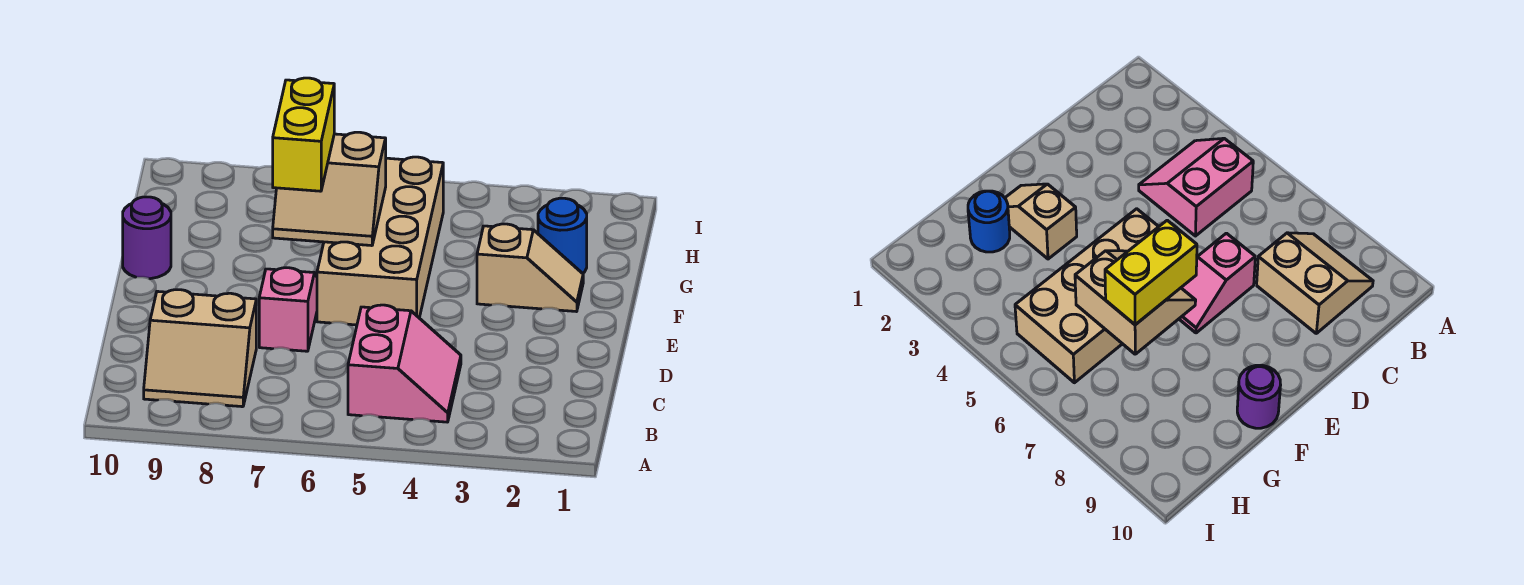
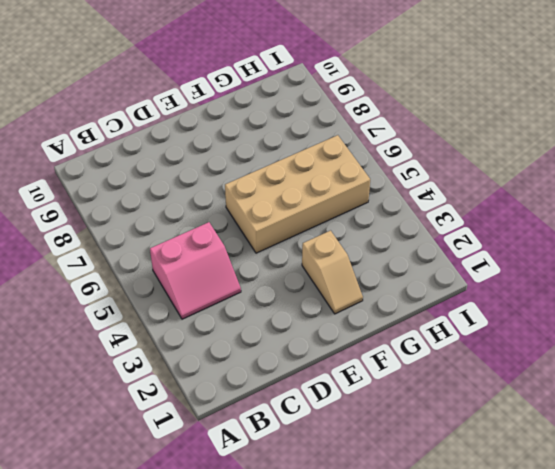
none -> tan slope B8:C9 level 1 top C
none -> pink slope D7:E7 level 1 top D

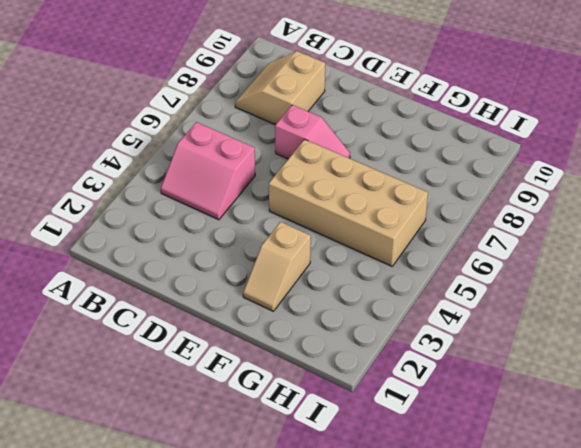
none -> purple round brick F10 level 1
none -> blue round brick G2 level 1

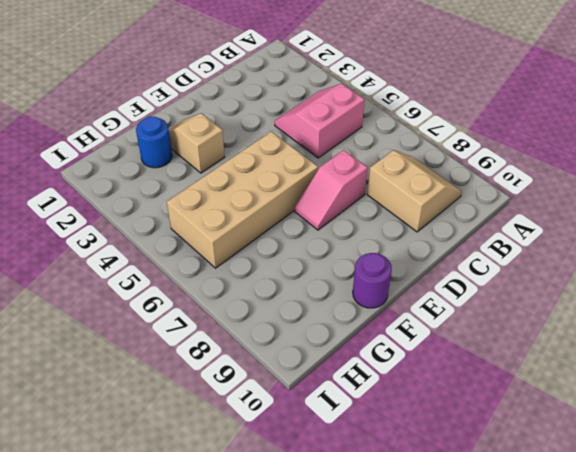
none -> tan slope F6:G7 level 2 top G
none -> yellow brick F7:G7 level 3

